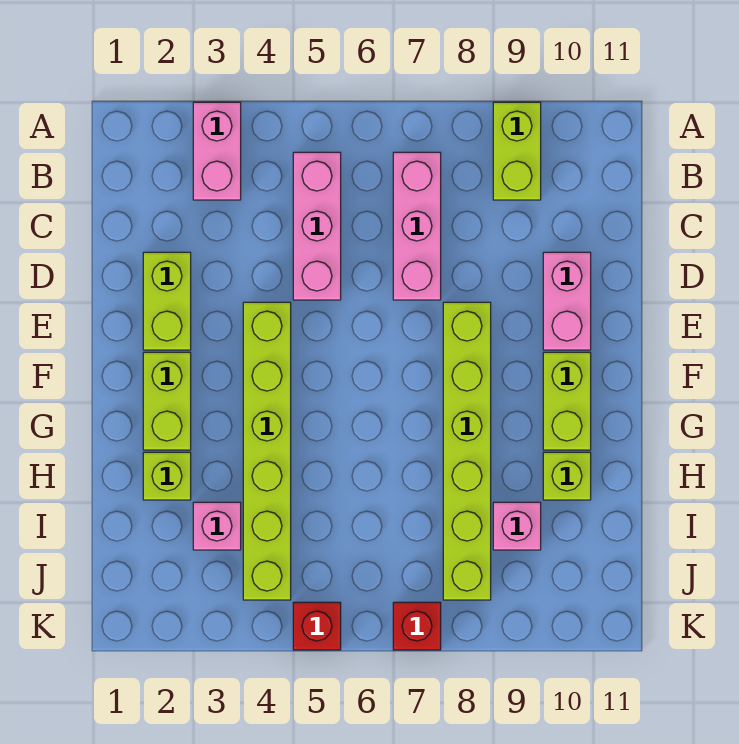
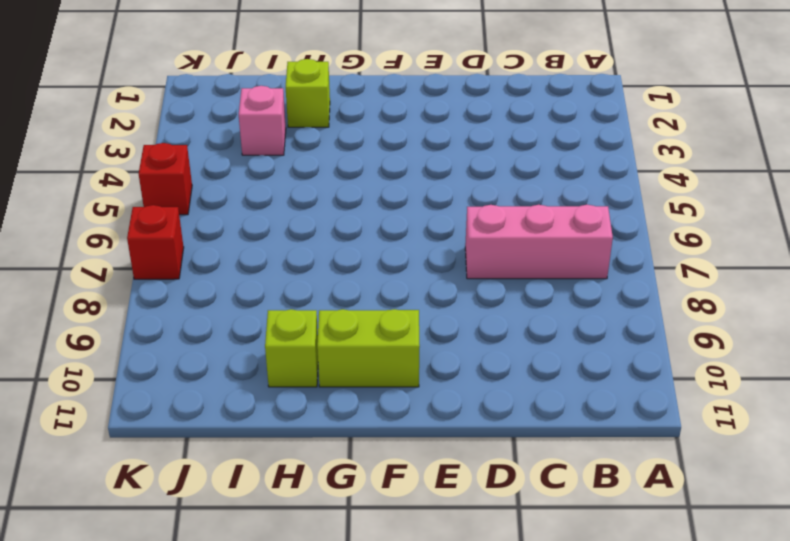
none -> pink brick A3:B3 level 1
none -> lime brick A9:B9 level 1
none -> pink brick B5:D5 level 1

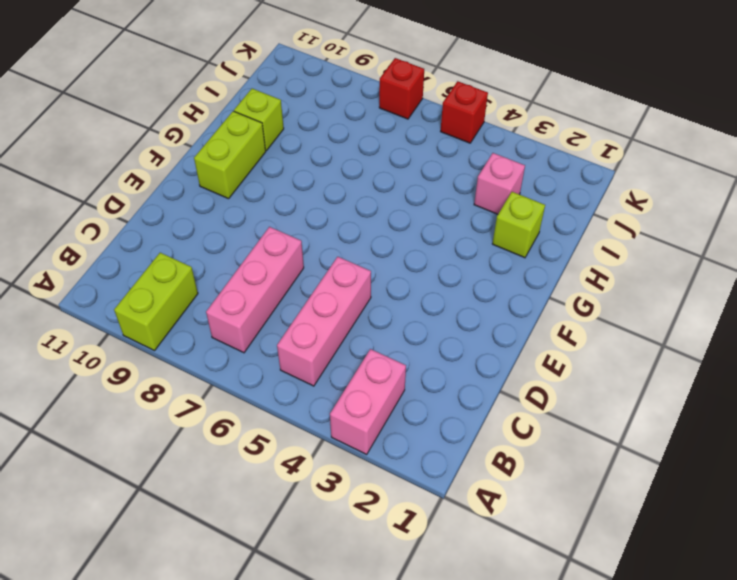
none -> lime brick D2:E2 level 1
none -> pink brick D10:E10 level 1
none -> lime brick E4:J4 level 1

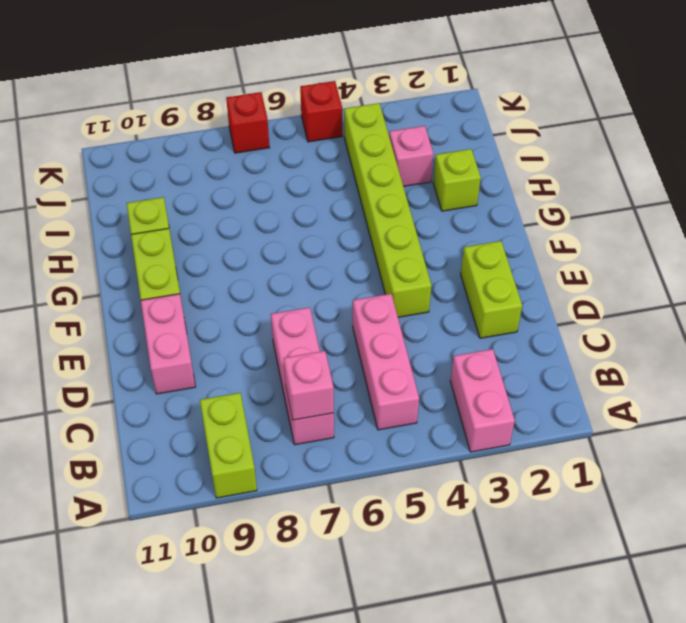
pink brick B7 level 2 -> pink brick I9 level 1
none -> lime brick E8:J8 level 1
none -> lime brick F2:G2 level 1

